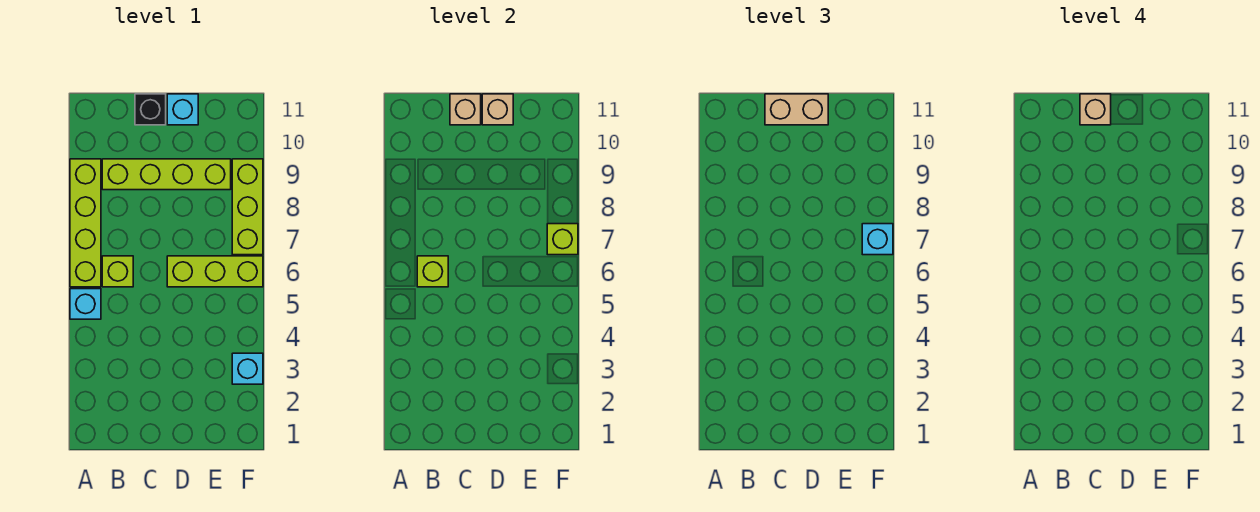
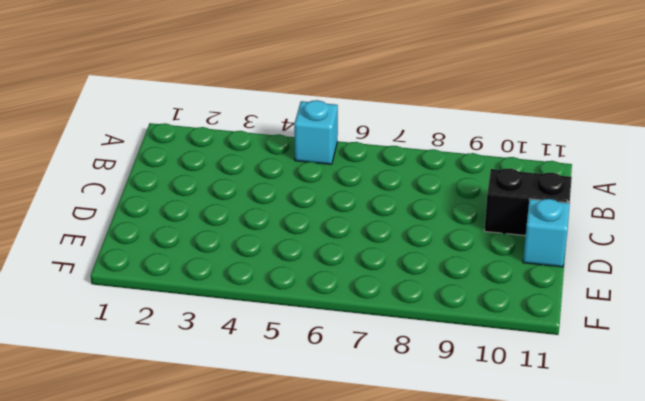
black brick C10:C11 level 1 -> black brick C11 level 1
none -> lime brick A6:A9 level 1
none -> lime brick B6 level 1
none -> lime brick B9:E9 level 1

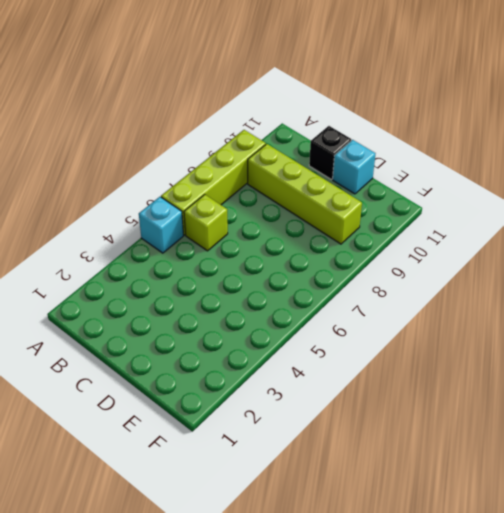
none -> lime brick D6:F6 level 1
none -> cyan brick F3 level 1
none -> lime brick F7:F9 level 1

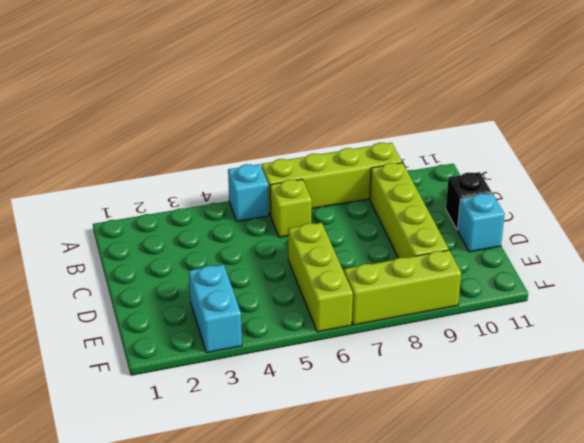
cyan brick E3:F3 level 1 -> cyan brick F3 level 1
none -> lime brick B6 level 2
none -> tan brick C11 level 2
none -> tan brick D11 level 2

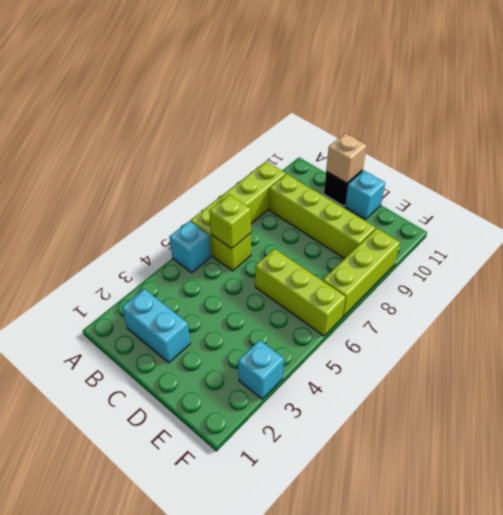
cyan brick B2:C2 level 1 -> none
none -> tan brick D11 level 2
none -> lime brick F7 level 2
none -> tan brick C11:D11 level 3

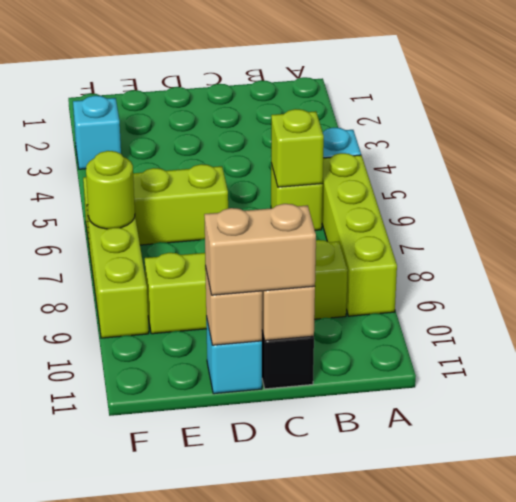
lime round brick F7 level 2 -> lime brick F7 level 2
none -> cyan brick F7 level 3
none -> tan brick C11 level 4

